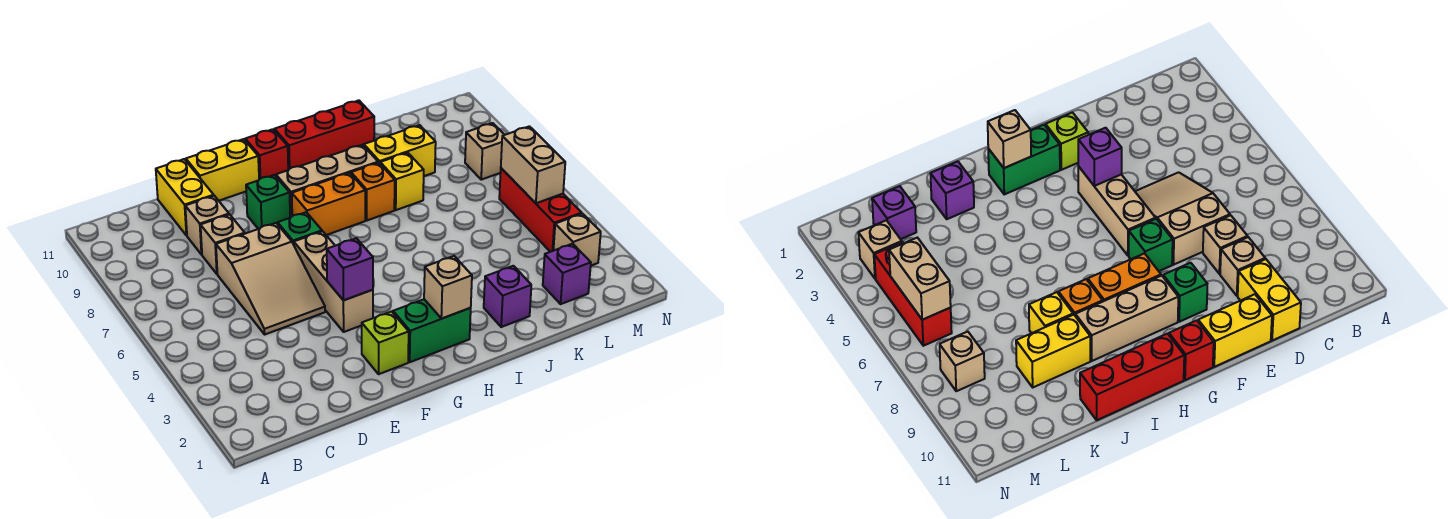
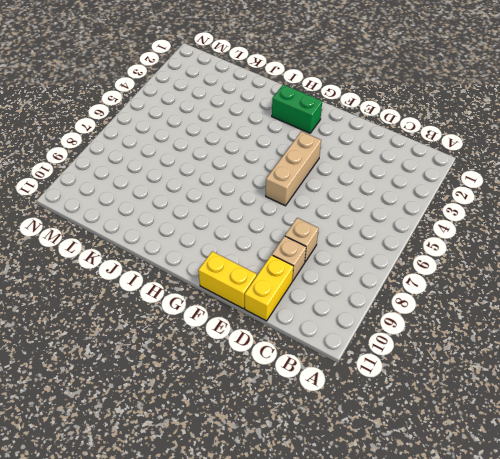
none -> tan slope D5:E7 level 1 top 7
none -> lime brick F2 level 1
none -> green brick F7 level 1

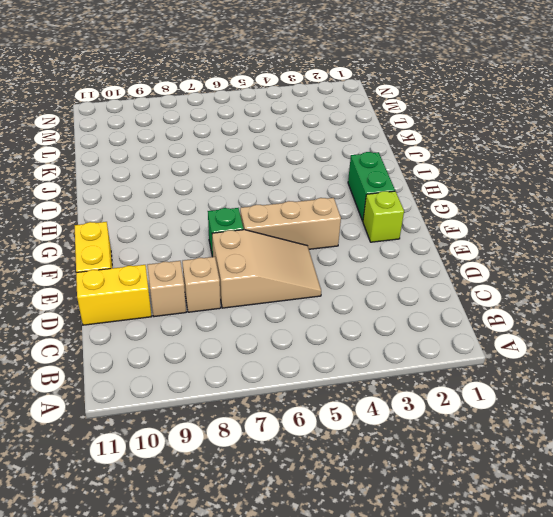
none -> green brick F9 level 1
none -> orange brick G8:H8 level 1
none -> tan brick G9:I9 level 1

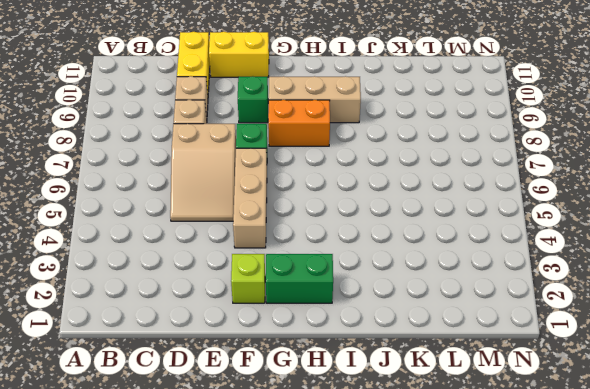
none -> red brick G11 level 1
none -> red brick H11:J11 level 1
none -> orange brick I8 level 1

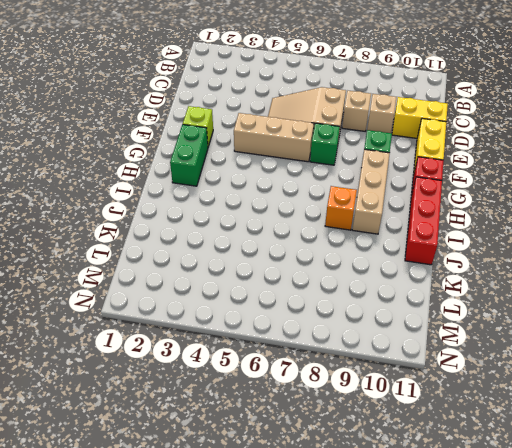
none -> orange brick G8:H8 level 1
none -> purple brick J2 level 1
none -> yellow brick J8 level 1

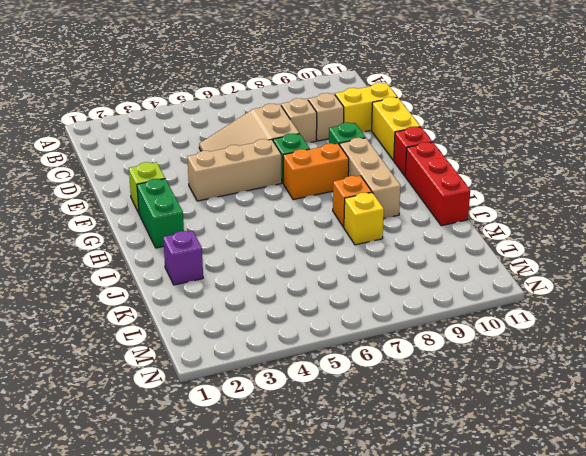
orange brick G7:G8 level 1 -> orange brick G8:H8 level 1
none -> yellow brick J9:K9 level 1
none -> purple brick L2 level 1
none -> tan brick M3 level 1

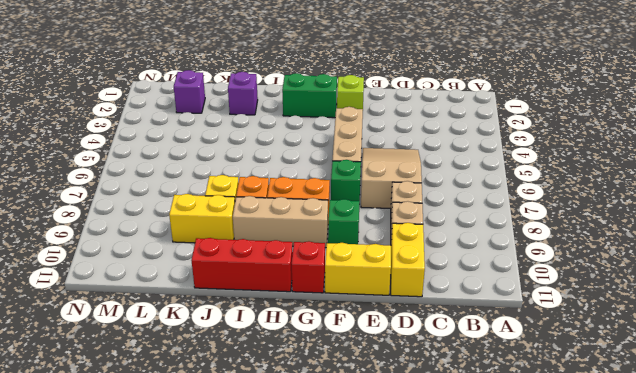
none -> tan brick M3 level 1
none -> red brick M4:M6 level 1
none -> tan brick M8 level 1

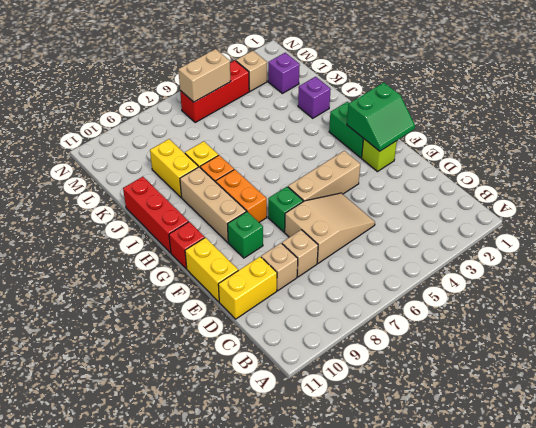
green slope F1:G2 level 2 top G -> none
none -> tan brick M8 level 1
none -> purple brick F4 level 2
none -> tan brick H2 level 2

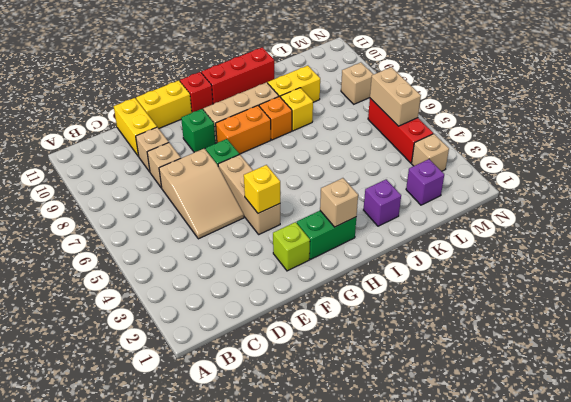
yellow brick F4 level 2 -> purple brick F4 level 2

